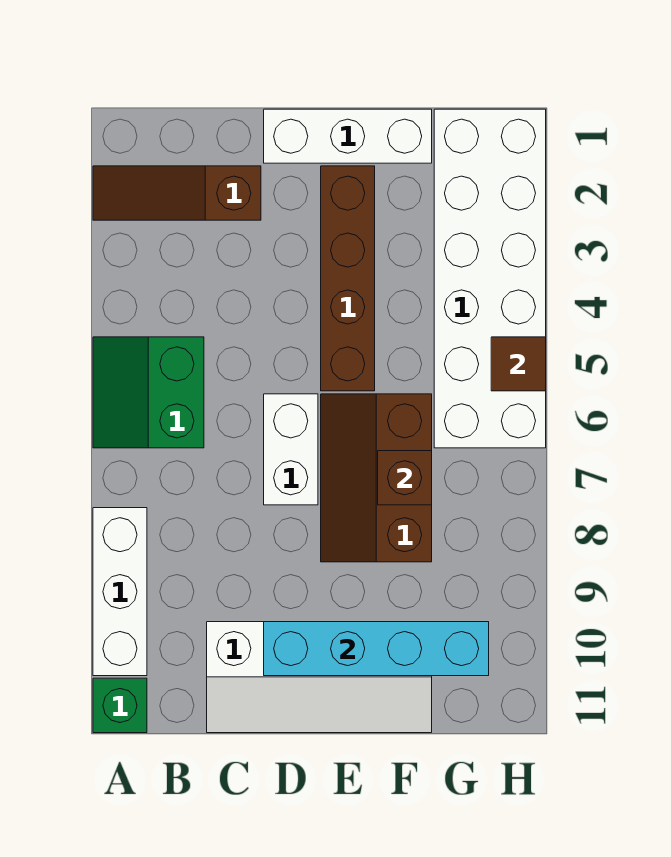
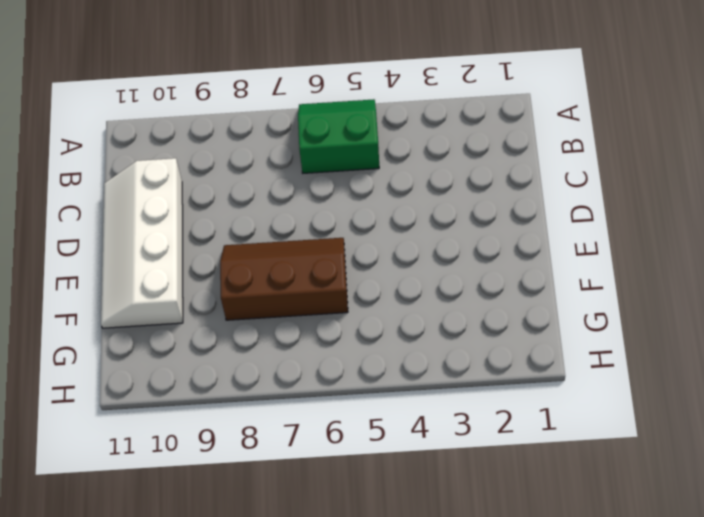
none -> brown slope A2:C2 level 1 top C
none -> white brick A8:A10 level 1
none -> green brick A11 level 1

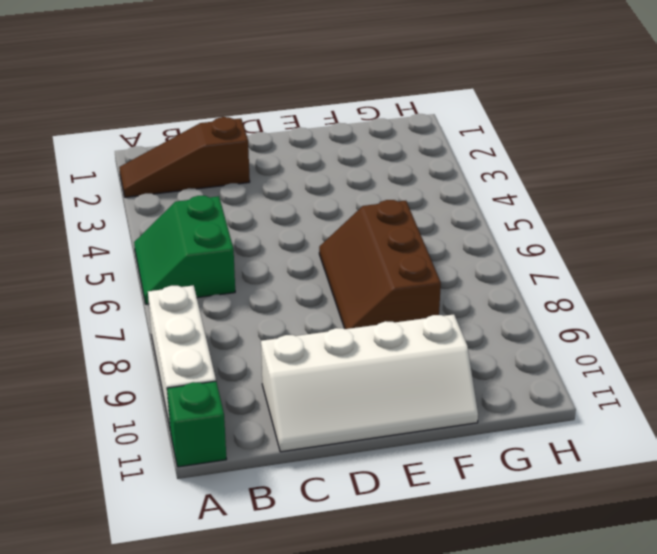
none -> white brick D1:F1 level 1
none -> white brick D6:D7 level 1
none -> brown brick E2:E5 level 1

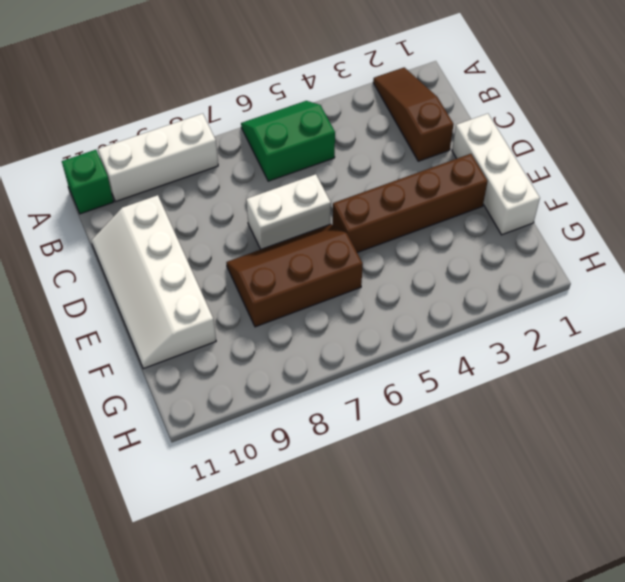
none -> white brick G1:H6 level 1
none -> cyan brick D10:G10 level 2
none -> brown brick F7 level 2

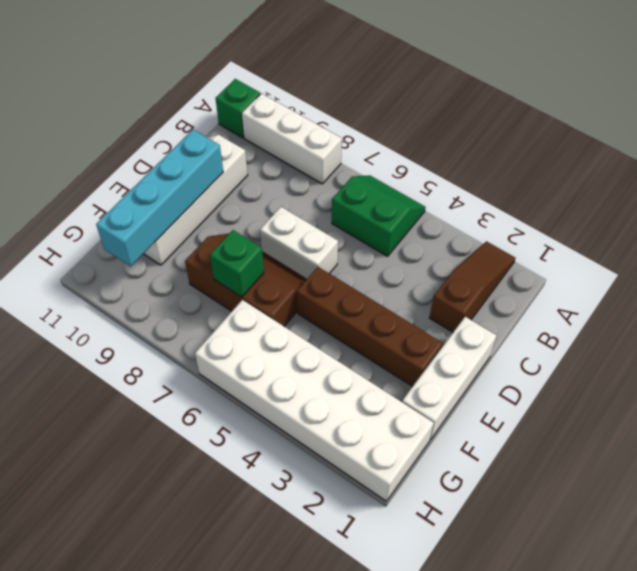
green brick F7 level 2 -> brown brick F7 level 2
none -> brown tile H5 level 2

